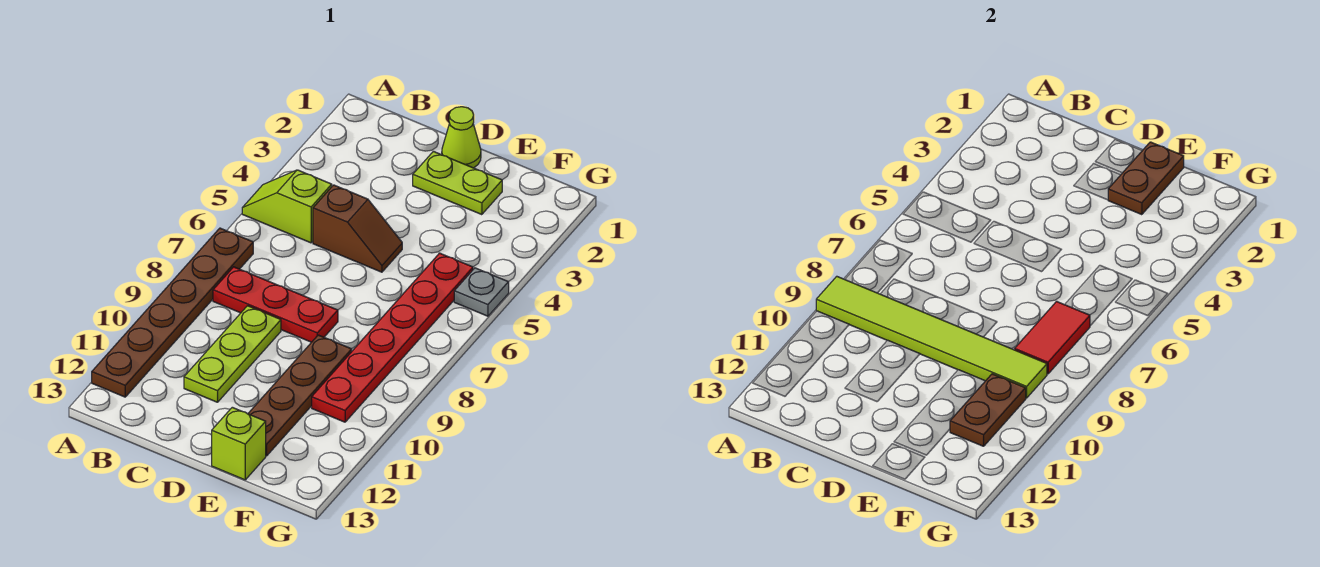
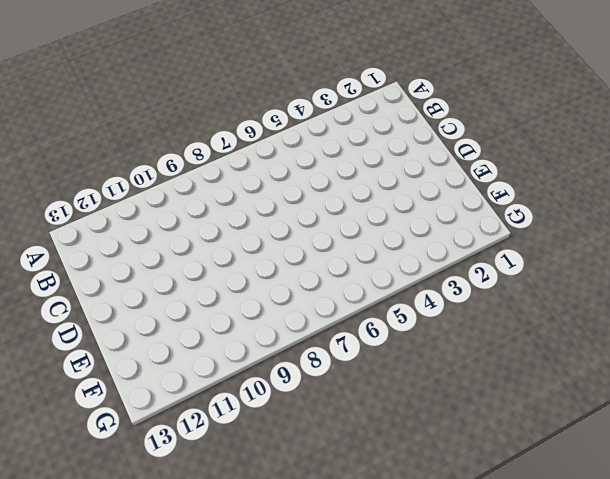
none -> lime slope A5:B5 level 1 top B
none -> brown plate A7:A12 level 1
none -> red plate B8:D8 level 1

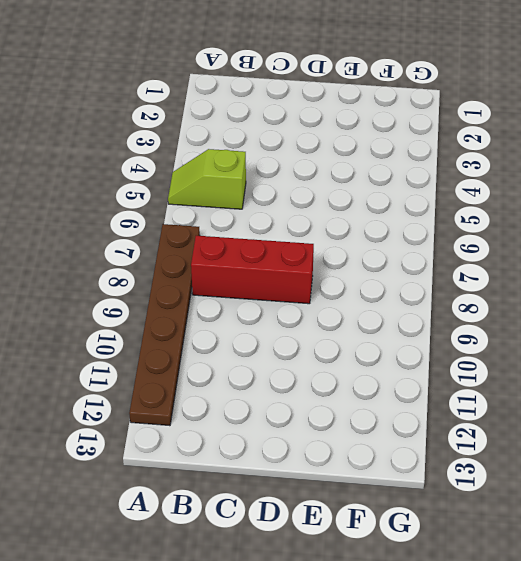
red brick B8:D8 level 1 -> red plate B8:D8 level 1
none -> brown slope C5:D5 level 1 top C
none -> lime plate C9:C11 level 1
none -> lime cone D1 level 1

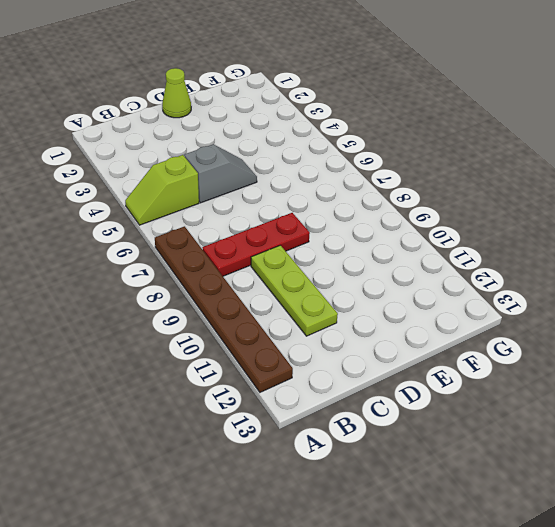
grey slope C5:D5 level 1 top C -> brown slope C5:D5 level 1 top C
none -> lime plate D2:E2 level 1
none -> brown plate E9:E12 level 1
none -> lime brick E13 level 1

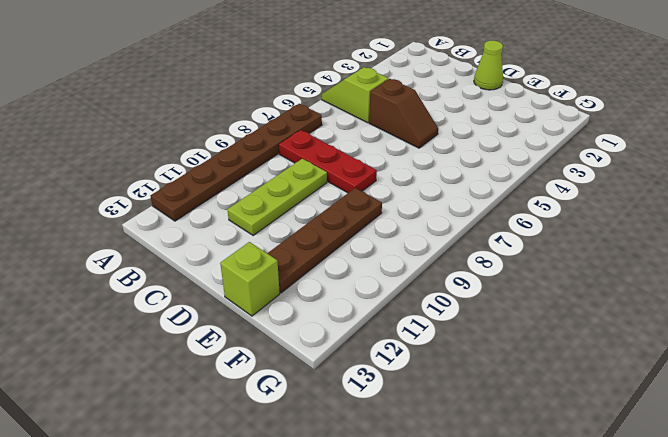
none -> lime plate D2:E2 level 1
none -> red plate F5:F10 level 1
none -> grey plate G5 level 1

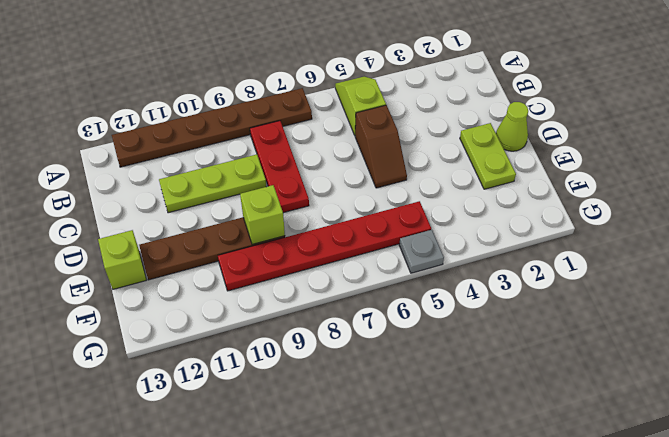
lime brick E9 level 2 -> lime tile A9:F9 level 2
none -> brown plate E1:E2 level 2
none -> red tile F7:F8 level 2
none -> brown plate F10:F11 level 2

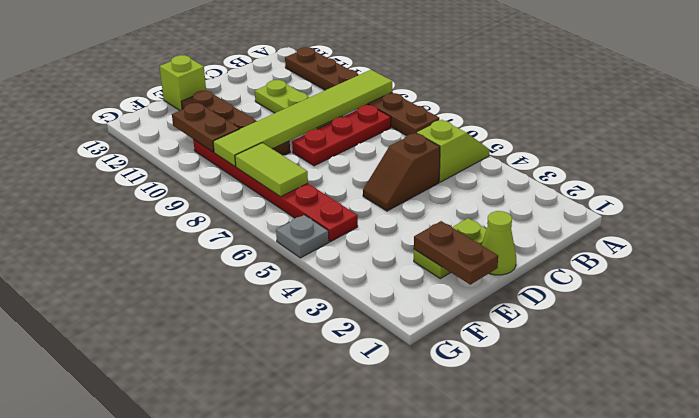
lime tile F7:F8 level 2 -> red tile F7:F8 level 2

